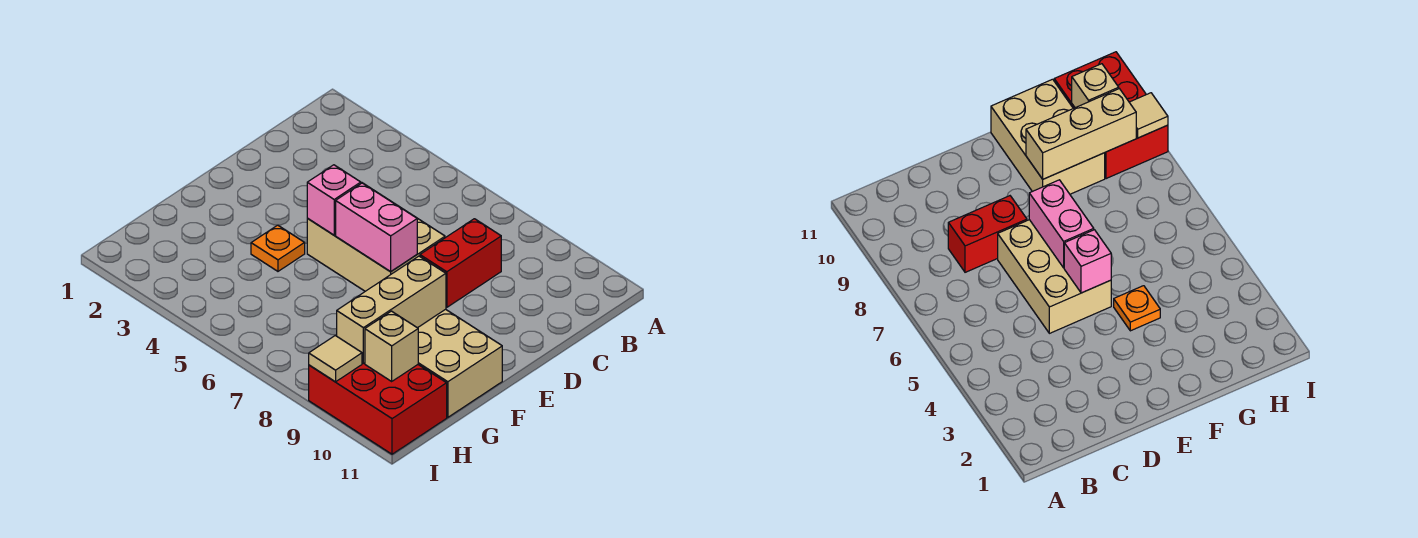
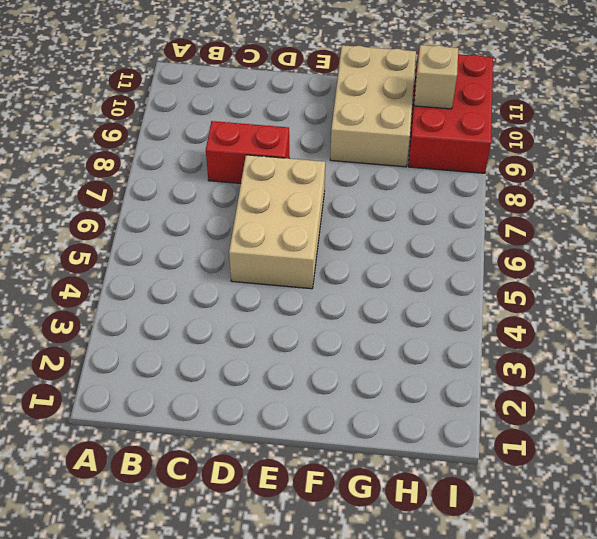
none -> orange plate F4 level 1
none -> pink brick E5 level 2

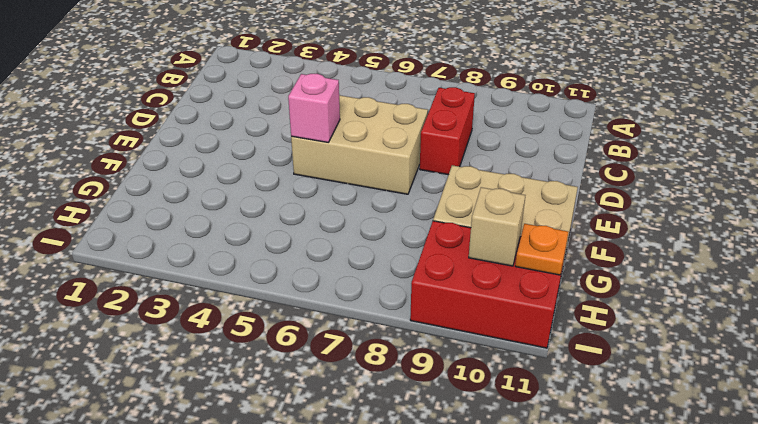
orange plate H11 level 2 -> orange plate F4 level 1
none -> pink brick E6:E7 level 2
none -> tan brick F9:H9 level 2

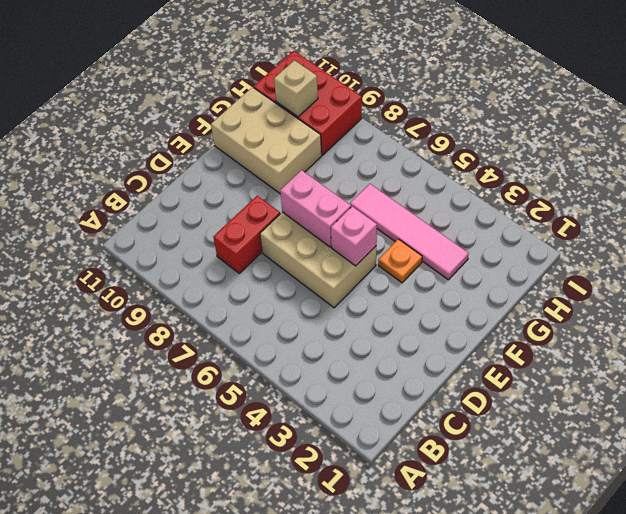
pink tile G3:G6 level 1 -> none
none -> tan brick F9:H9 level 2
none -> tan tile I9 level 2

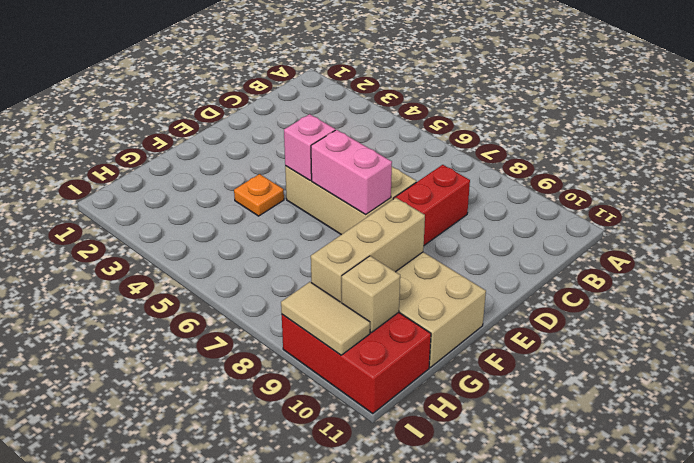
tan tile I9:I10 level 2 -> tan tile I9 level 2

